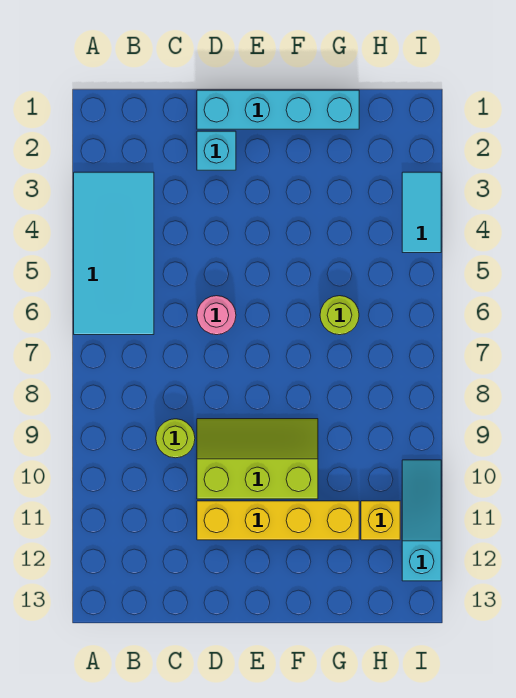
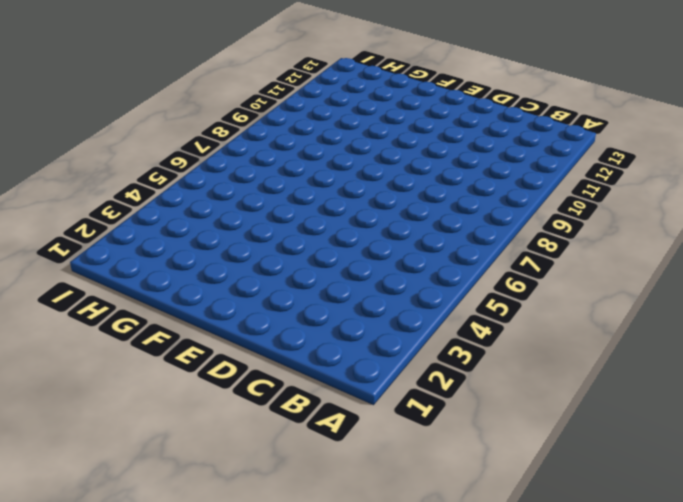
none -> cyan tile A3:B6 level 1
none -> lime round brick C9 level 1

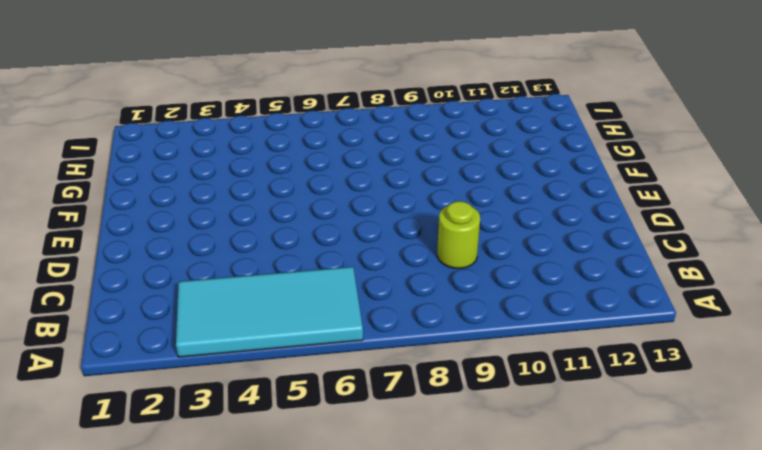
none -> cyan brick D1:G1 level 1
none -> cyan brick D2 level 1

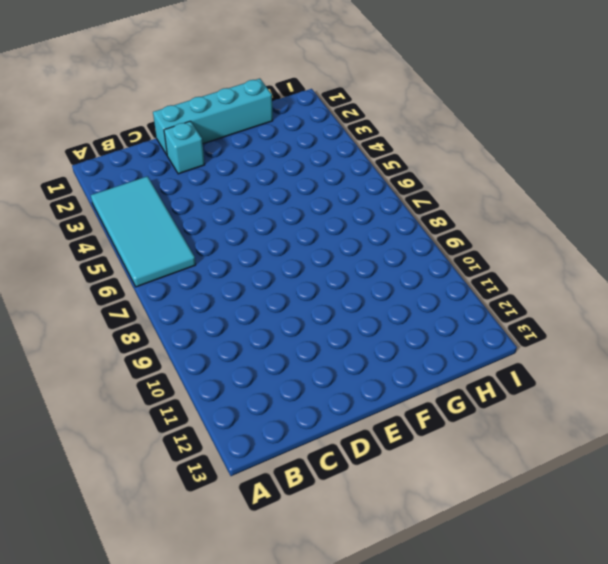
none -> lime round brick C9 level 1
none -> pink round brick D6 level 1

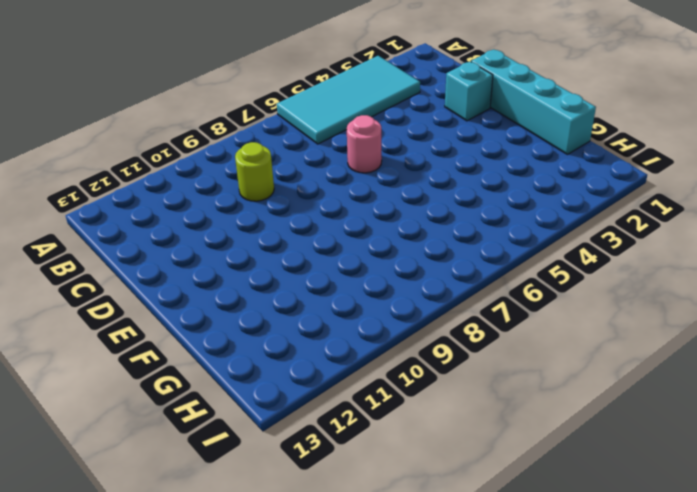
none -> lime slope D9:F10 level 1 top 10
none -> yellow brick D11:G11 level 1

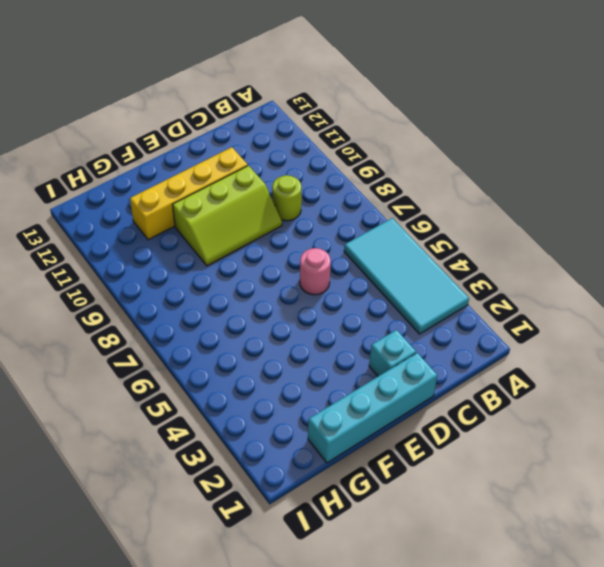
none -> lime round brick G6 level 1
none -> yellow brick H11 level 1

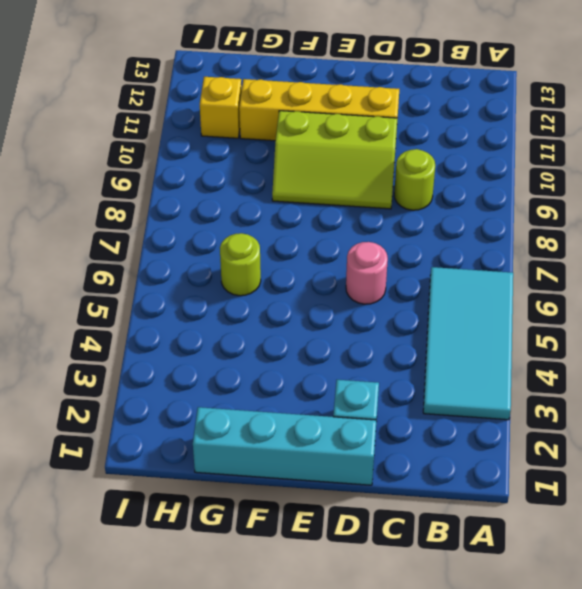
none -> cyan tile I3:I4 level 1
none -> cyan slope I10:I12 level 1 top 12

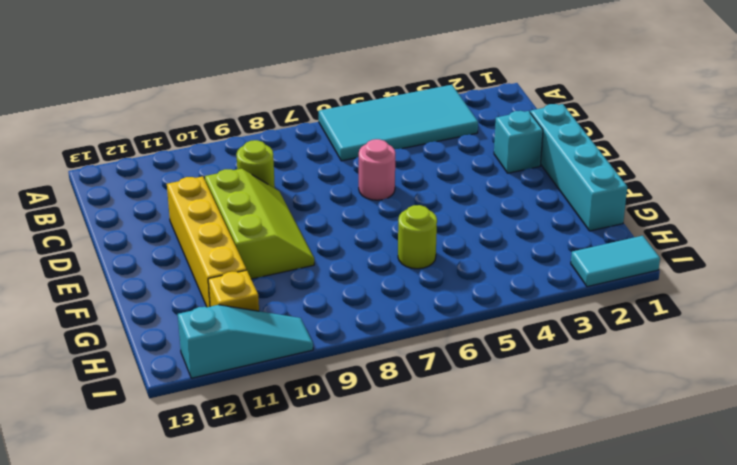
cyan tile I1:I2 level 1 -> cyan tile I3:I4 level 1

